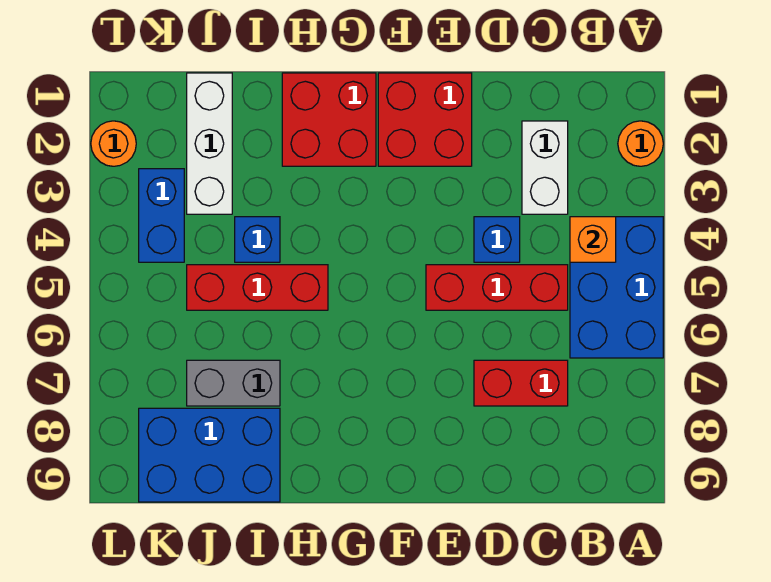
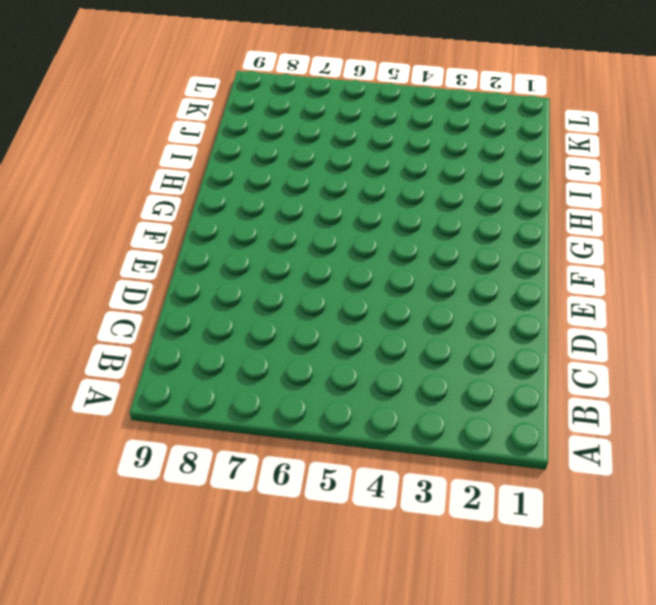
none -> orange round brick A2 level 1
none -> blue brick A4:B6 level 1
none -> white brick C2:C3 level 1

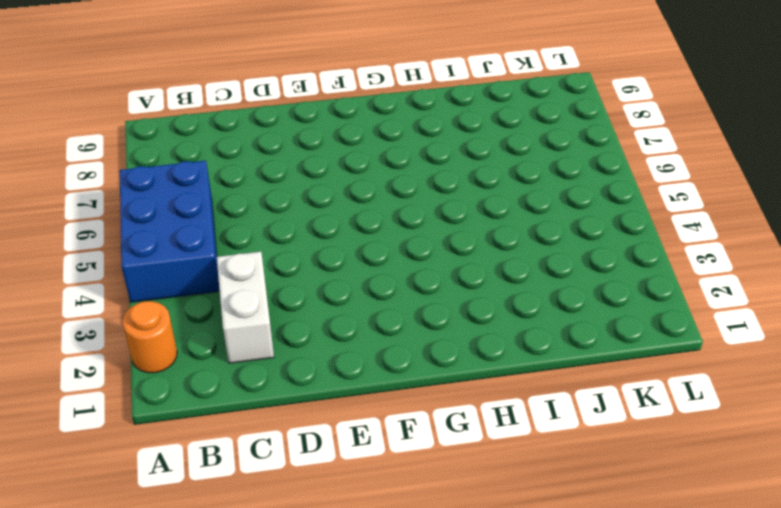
none -> red brick C5:E5 level 1
none -> red brick C7:D7 level 1
none -> blue brick D4 level 1

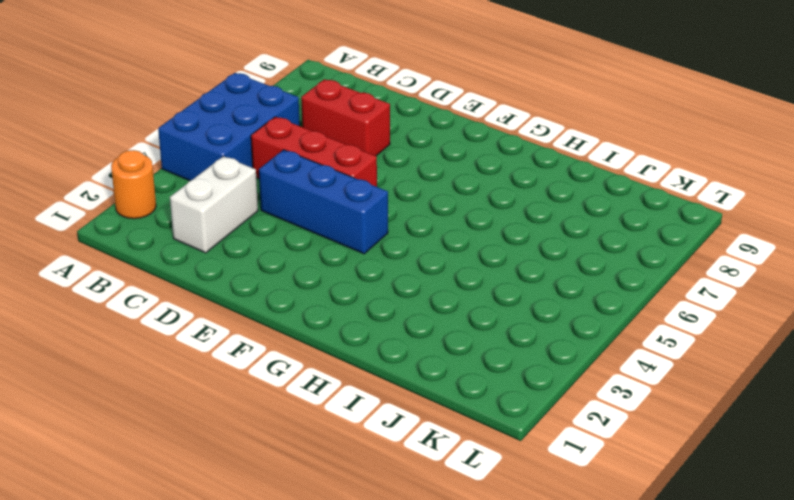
blue brick D4:F4 level 1 -> blue brick D4 level 1
none -> red brick E1:F2 level 1
none -> red brick G1:H2 level 1
none -> red brick H5:J5 level 1

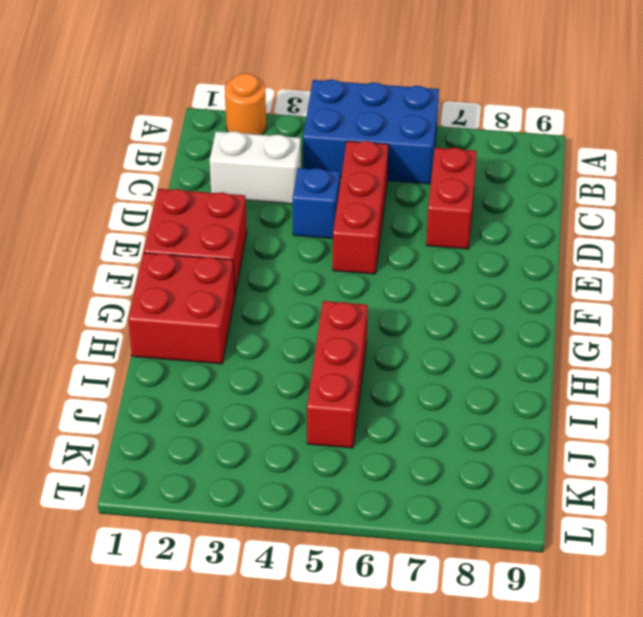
none -> blue brick I4 level 1
none -> grey brick I7:J7 level 1
none -> blue brick I8:K9 level 1

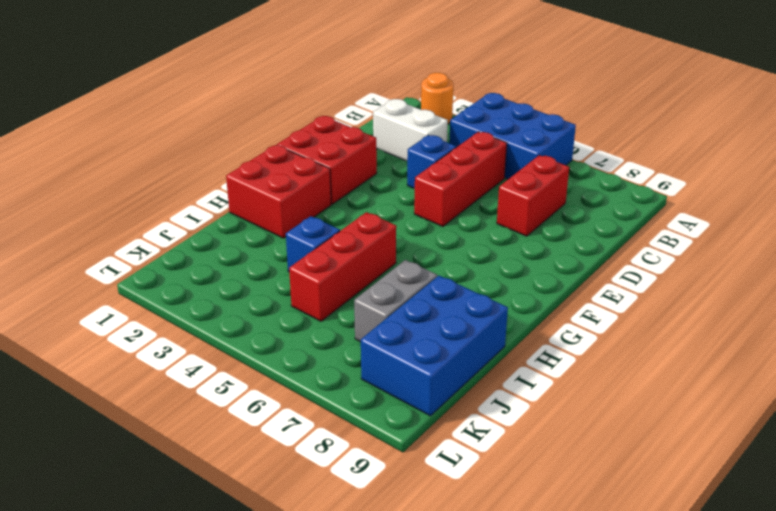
none -> white brick J1:J3 level 1
none -> blue brick K3:K4 level 1
none -> orange round brick L2 level 1

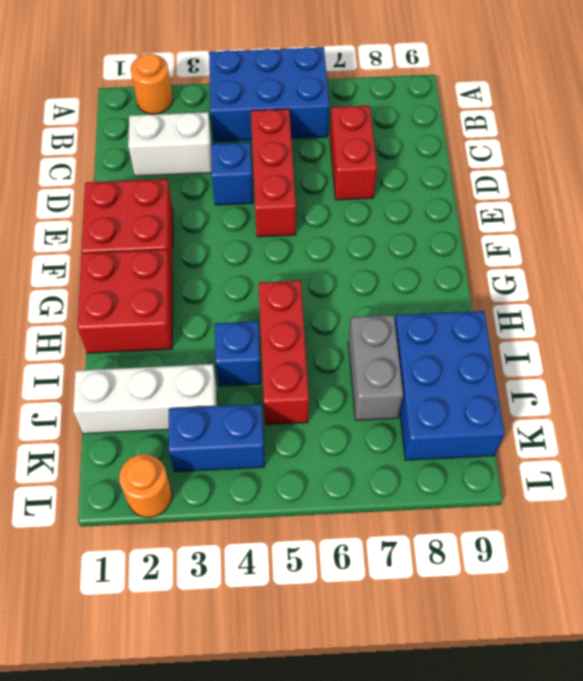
none -> orange brick B4 level 2

